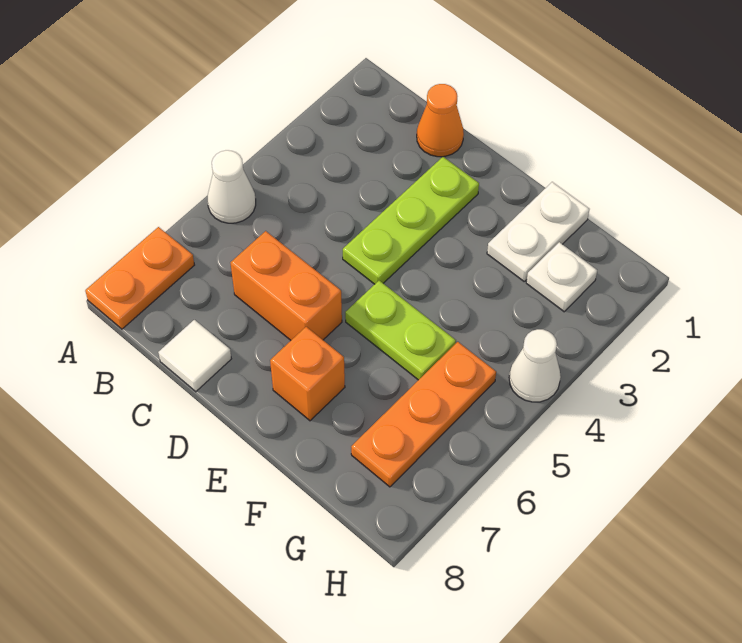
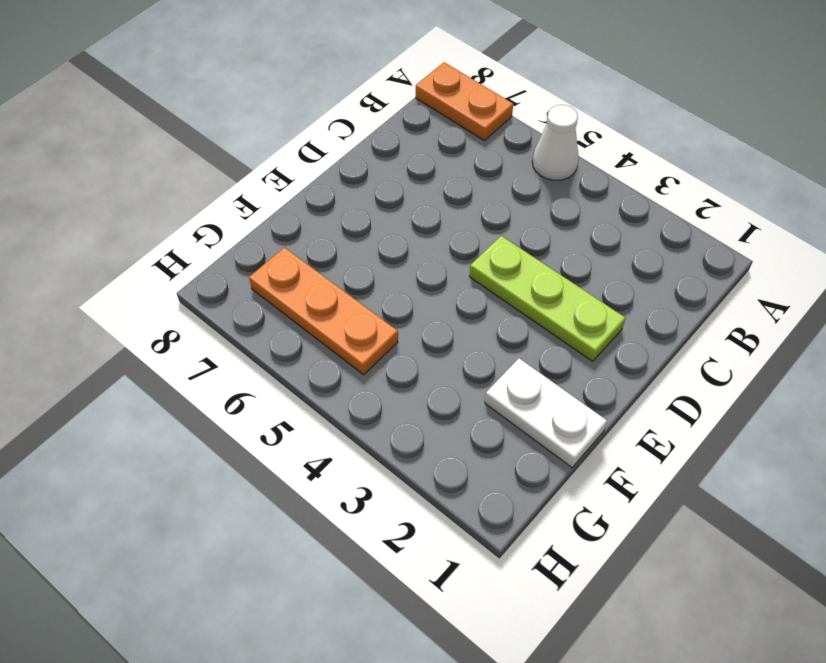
none -> orange cone C1 level 1
none -> orange brick C6:D6 level 1
none -> white tile C8 level 1

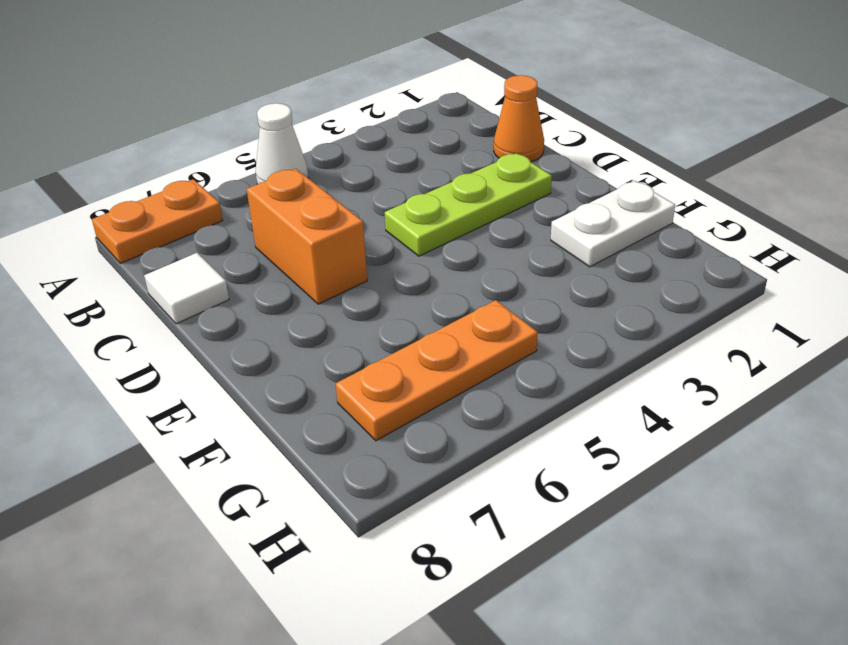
none -> lime plate E5:F5 level 1
none -> orange brick E7 level 1
none -> white plate G2 level 1

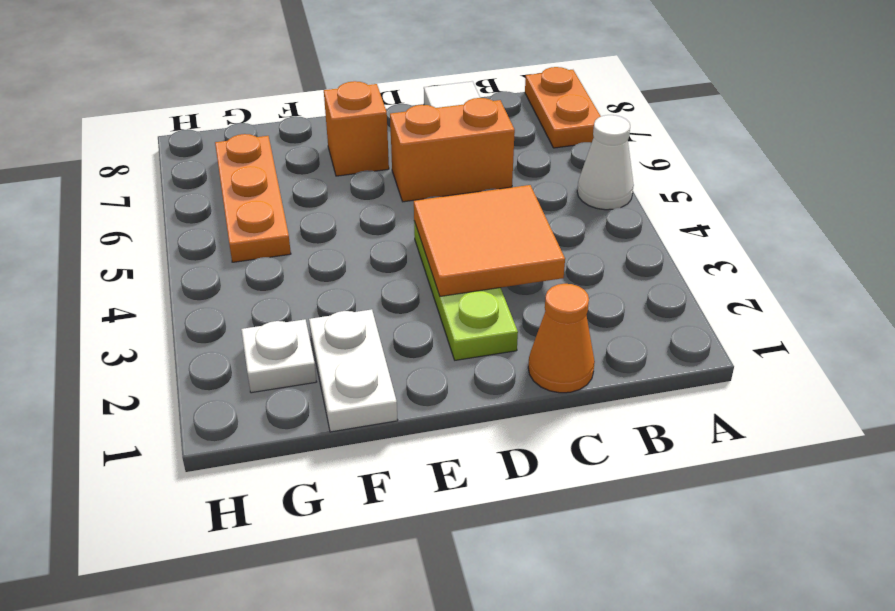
orange tile C3:D4 level 2 -> none
none -> lime plate E5:F5 level 1
none -> white cone H4 level 1

